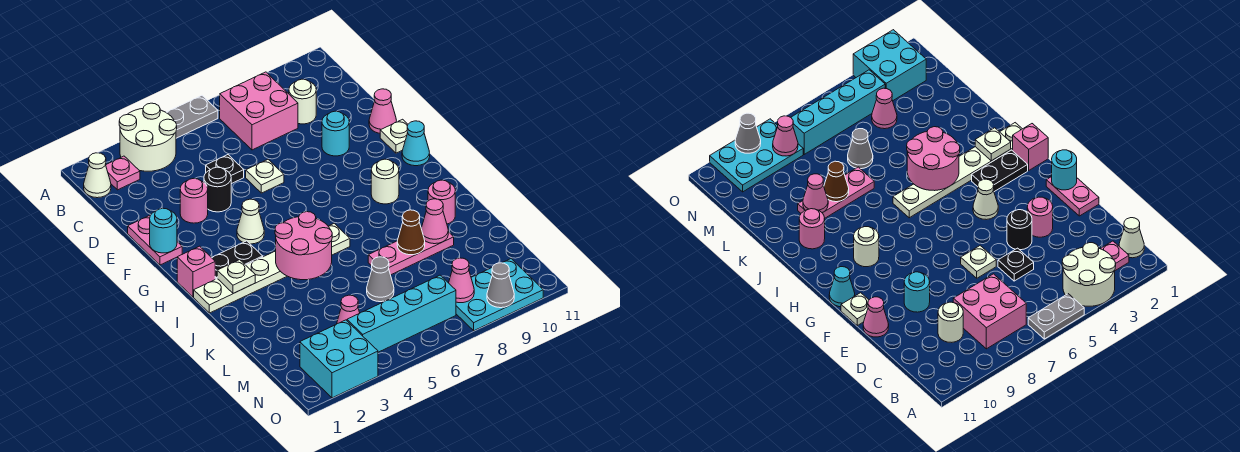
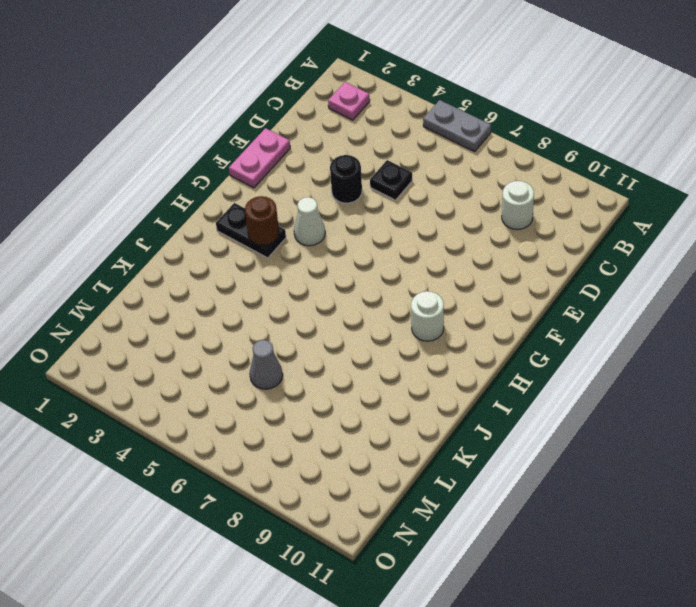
brown round brick H3 level 2 -> none
none -> white round brick A3:B4 level 1
none -> white cone B1 level 1
none -> pink brick B7:C8 level 1
none -> pink round brick E3 level 1

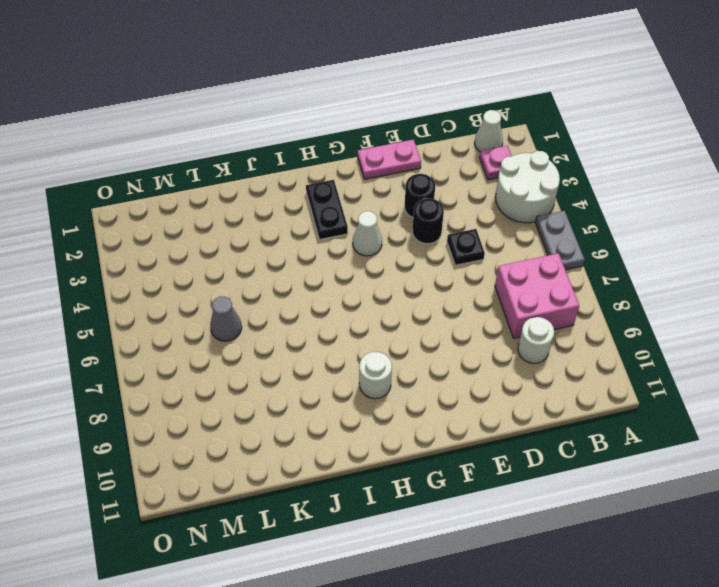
black round brick E3 level 1 -> pink round brick E3 level 1
none -> white plate E6 level 1
none -> cyan round brick E9 level 1
none -> pink cone E11 level 1
none -> white plate F11 level 1

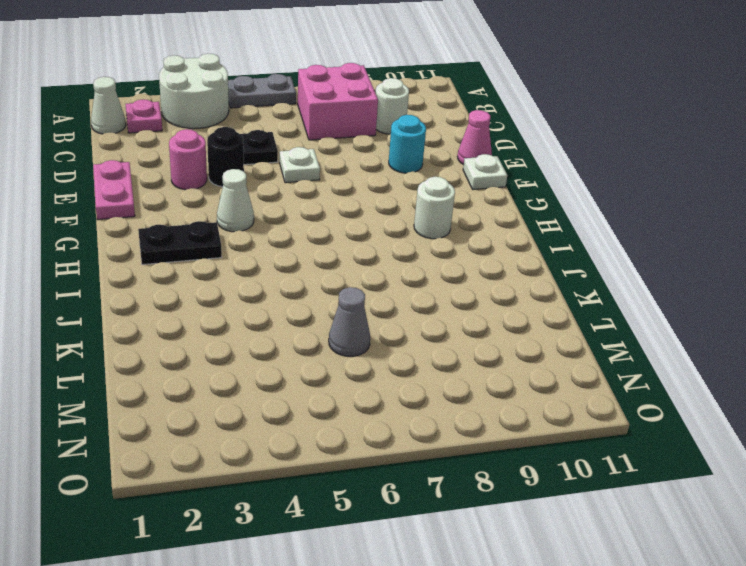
none -> cyan cone G11 level 1
none -> pink brick H1 level 1
none -> white plate I1:I6 level 1
none -> pink round brick J10 level 1

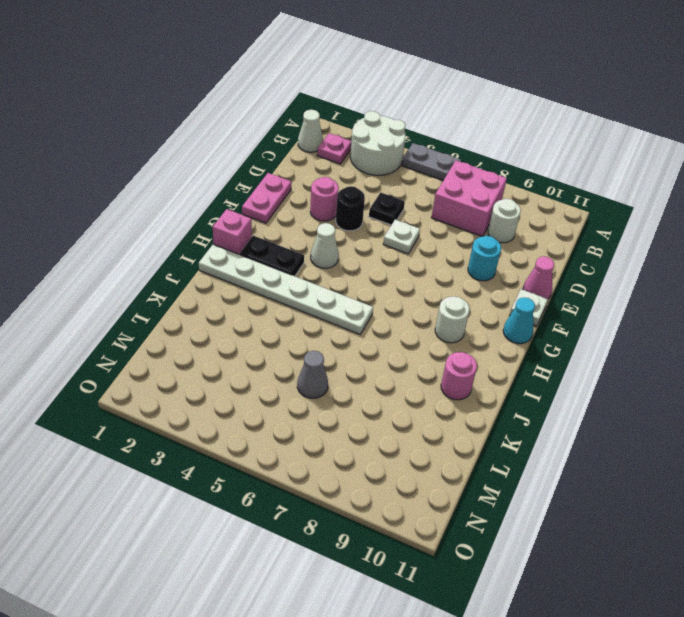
none -> pink plate K7:K9 level 1
none -> pink cone M4 level 1
none -> cyan brick N2:O3 level 1
none -> cyan brick N4:N7 level 1

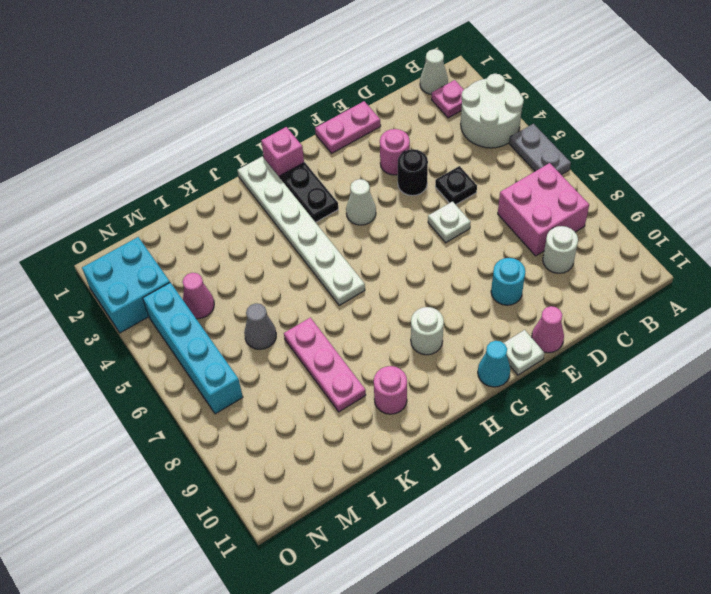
none -> cyan plate N8:O10 level 1
none -> cyan round brick F1 level 2
none -> white plate I2 level 2
none -> pink round brick I4:J5 level 2

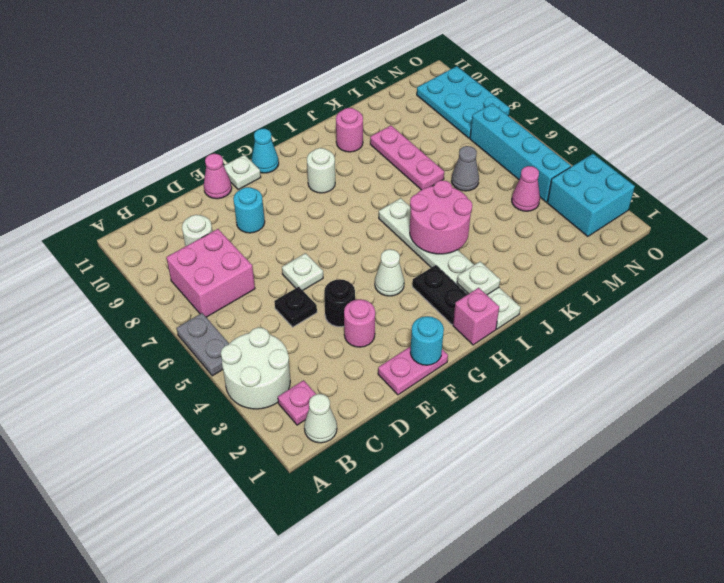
none -> brown cone K8 level 2
none -> pink cone K9 level 2
none -> pink cone N8 level 2
none -> grey cone O9 level 2

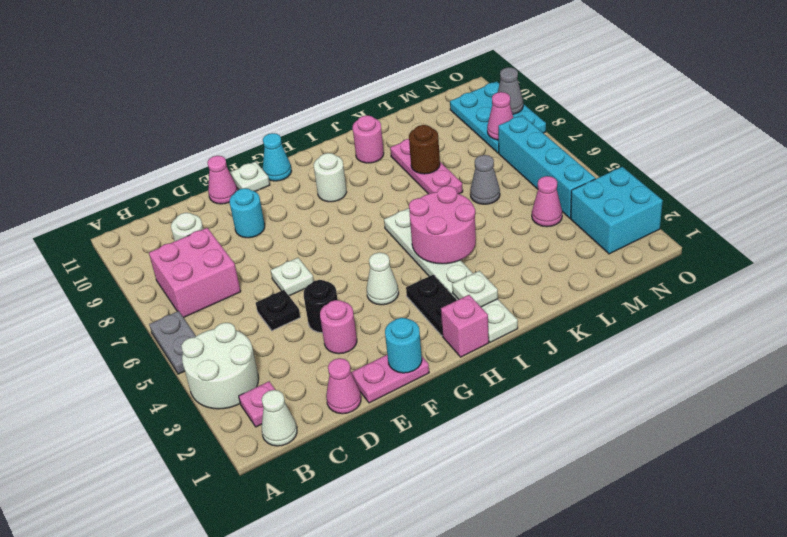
pink cone D1 level 1 -> pink cone K9 level 2
brown round brick K8 level 2 -> brown cone K8 level 2

